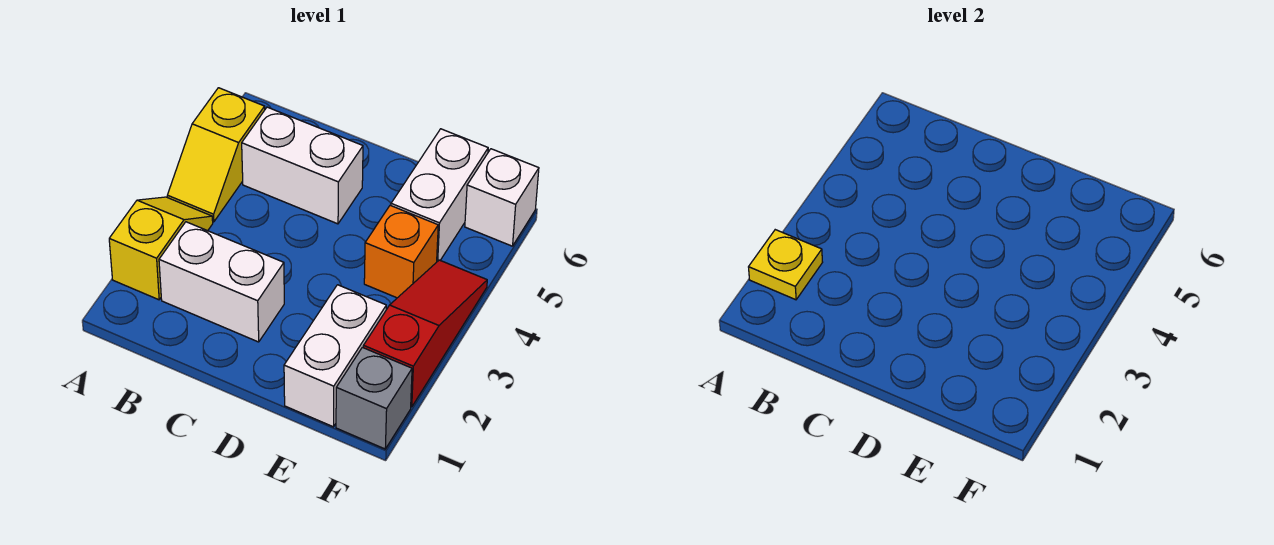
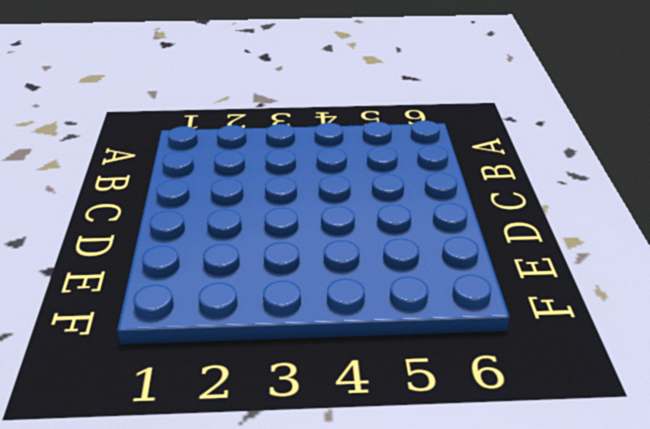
none -> yellow slope A2:A3 level 1 top 2
none -> yellow slope A4:A5 level 1 top 5

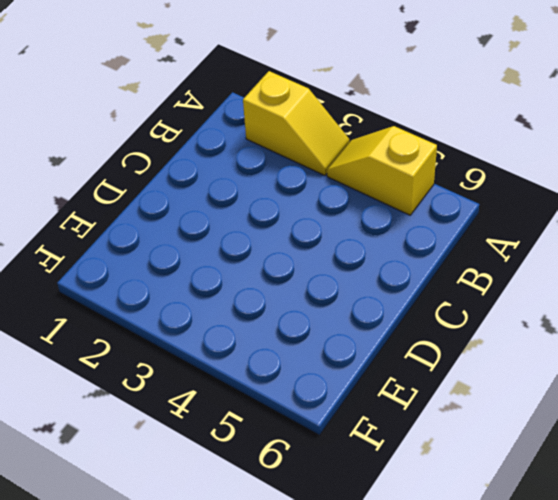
none -> white brick B2:C2 level 1
none -> white brick B5:C5 level 1

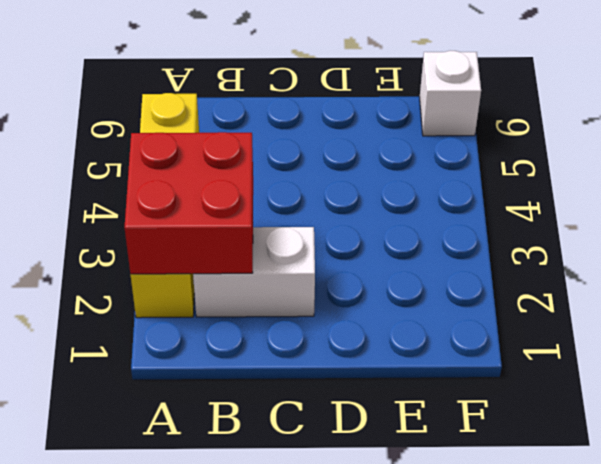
red brick A2:B3 level 2 -> yellow plate A2 level 2
none -> white brick B5:C5 level 1
none -> white brick E1:E2 level 1

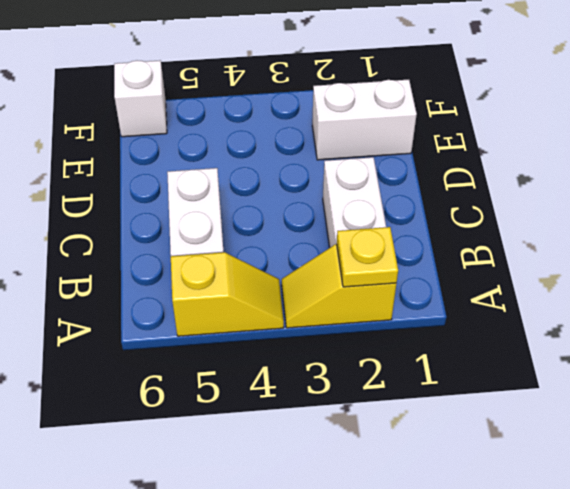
none -> orange brick E4 level 1
none -> white brick E5:E6 level 1

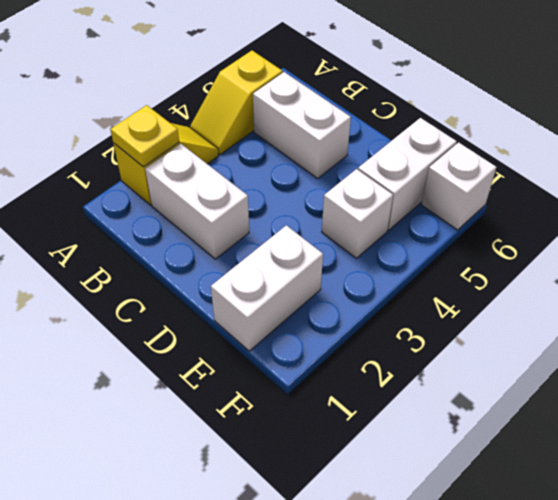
white brick E4 level 1 -> orange brick E4 level 1
none -> grey brick F1 level 1
none -> red slope F2:F4 level 1 top 2

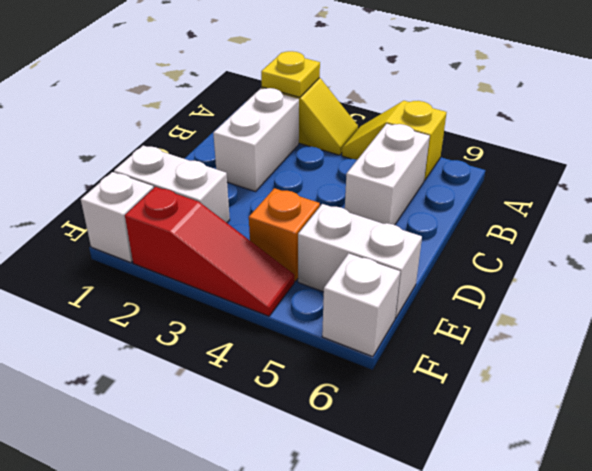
white brick F1 level 1 -> grey brick F1 level 1

